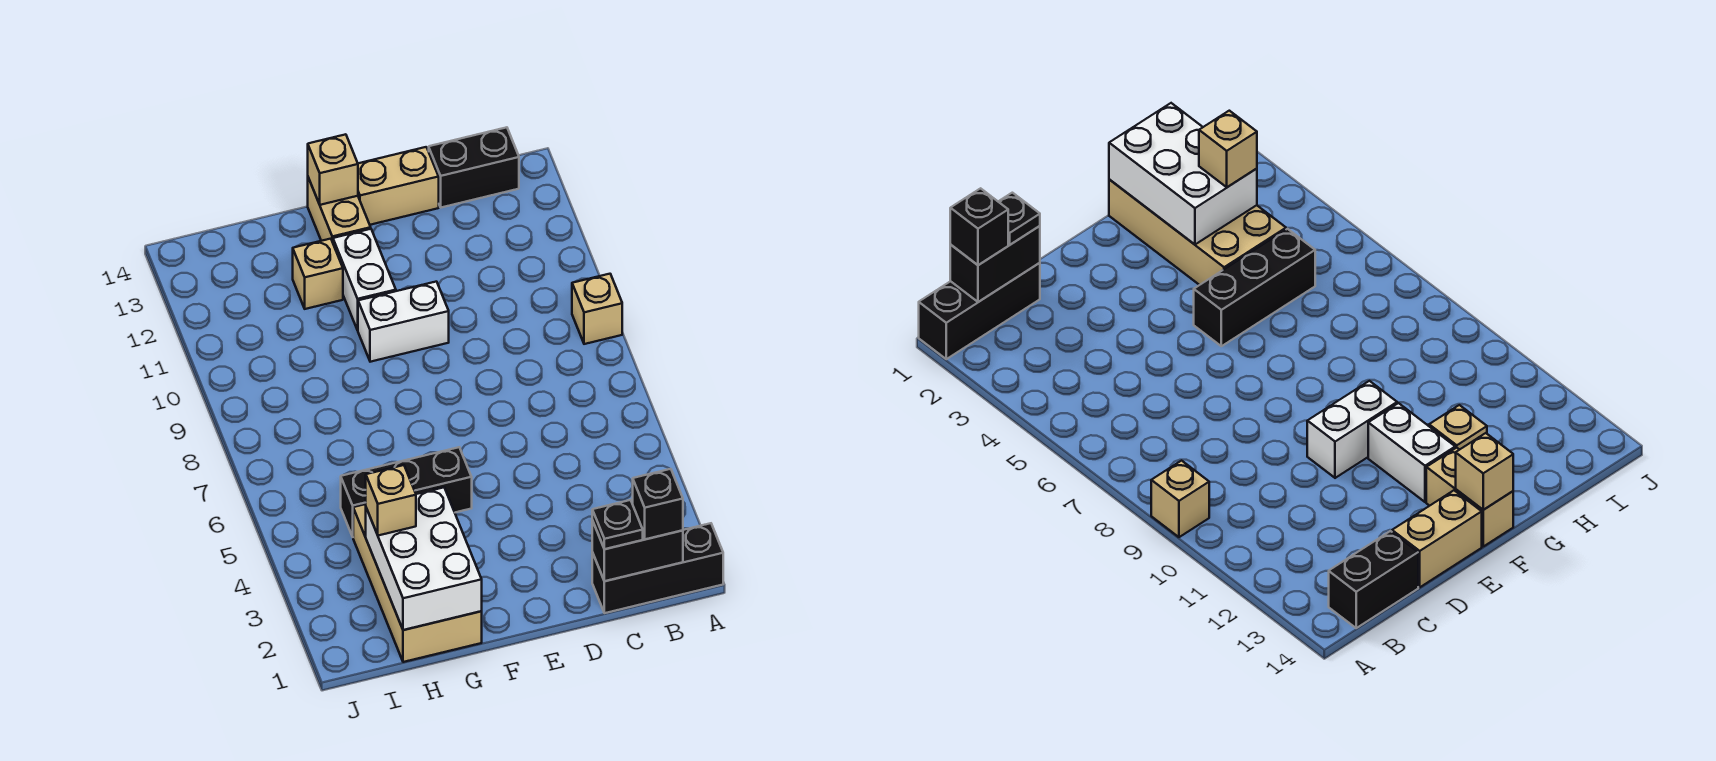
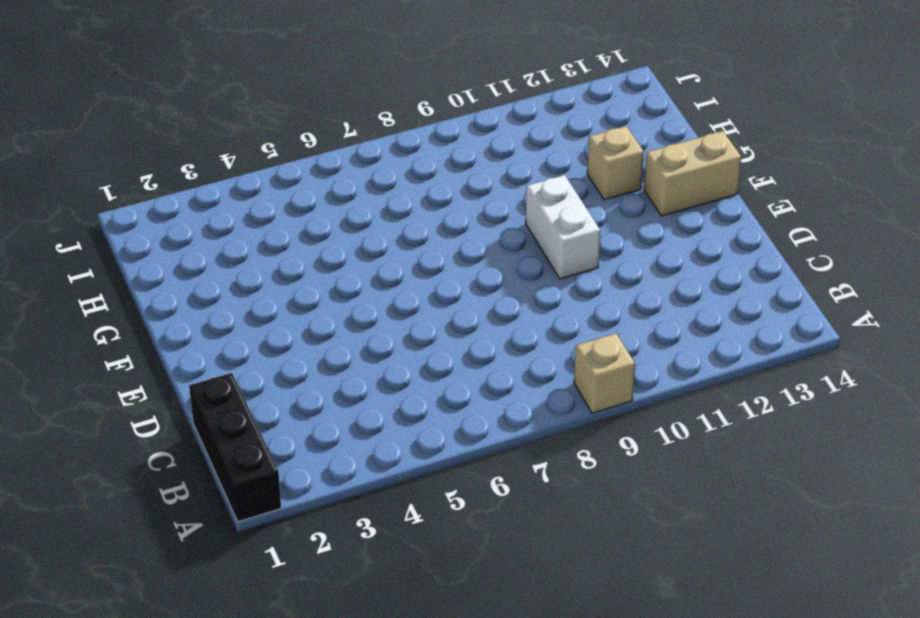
none -> black brick B14:C14 level 1
none -> tan brick D14:E14 level 1
none -> black brick F5:H5 level 1

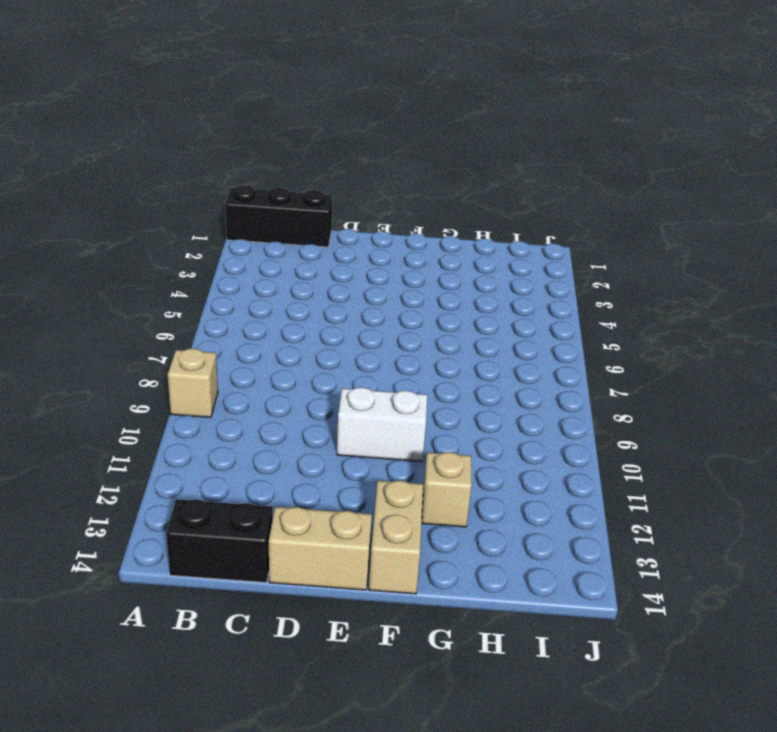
none -> black brick F5:H5 level 1
none -> white brick F11:F12 level 1
none -> tan brick G1:H4 level 1

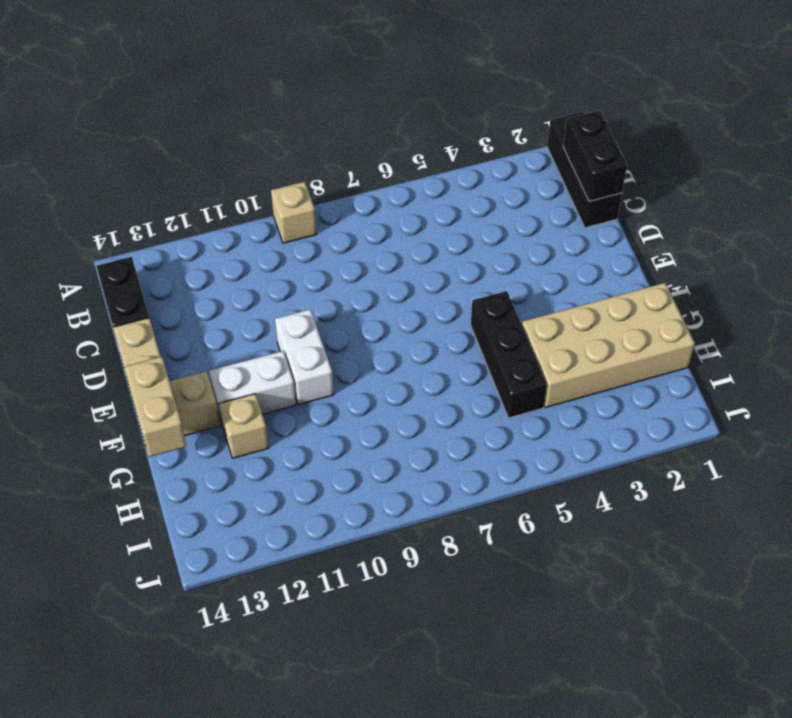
tan brick F14:G14 level 2 -> tan brick F14 level 2
none -> white brick G1:H3 level 2
none -> black brick B1 level 3
none -> black plate C1 level 3

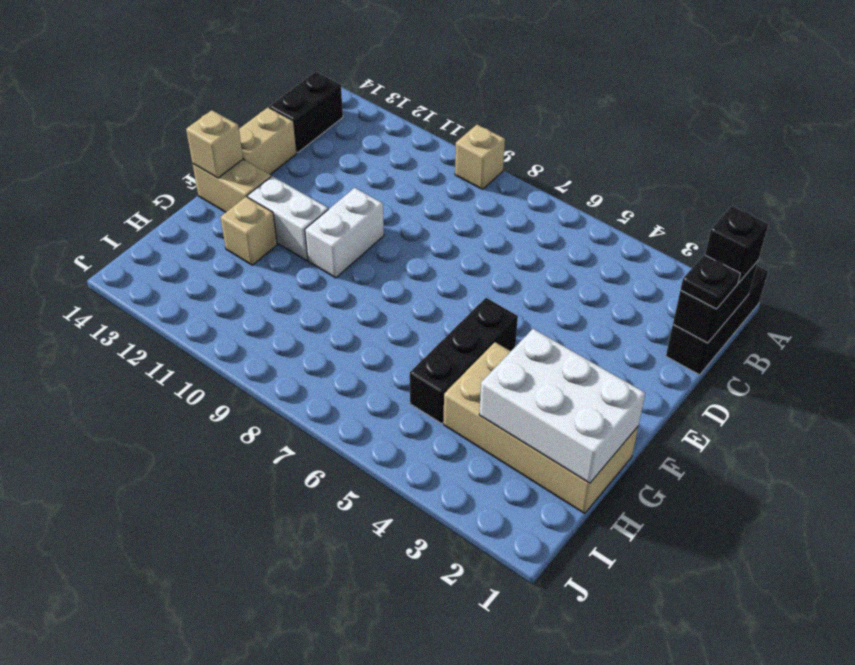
none -> tan brick H3 level 3

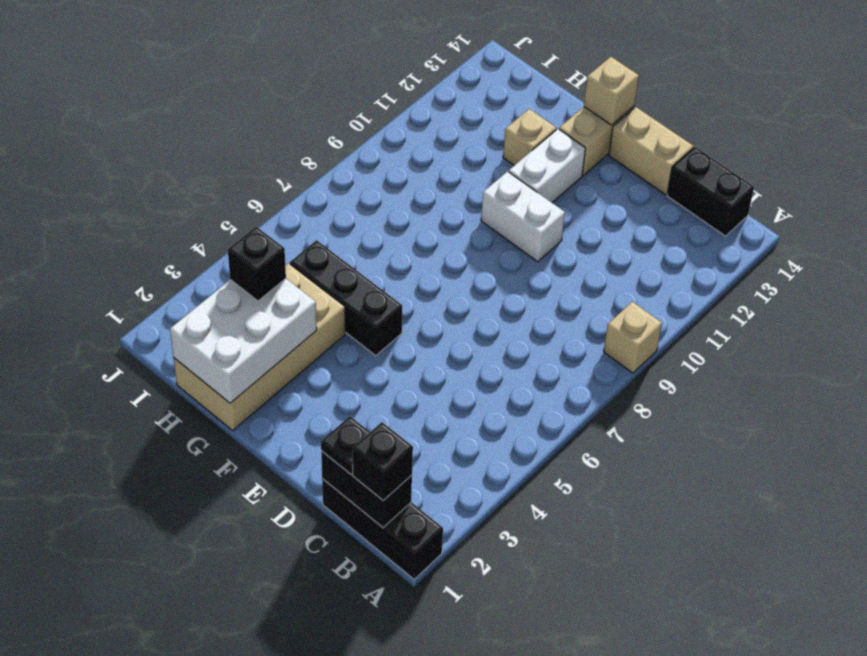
black brick H3 level 3 -> tan brick H3 level 3

